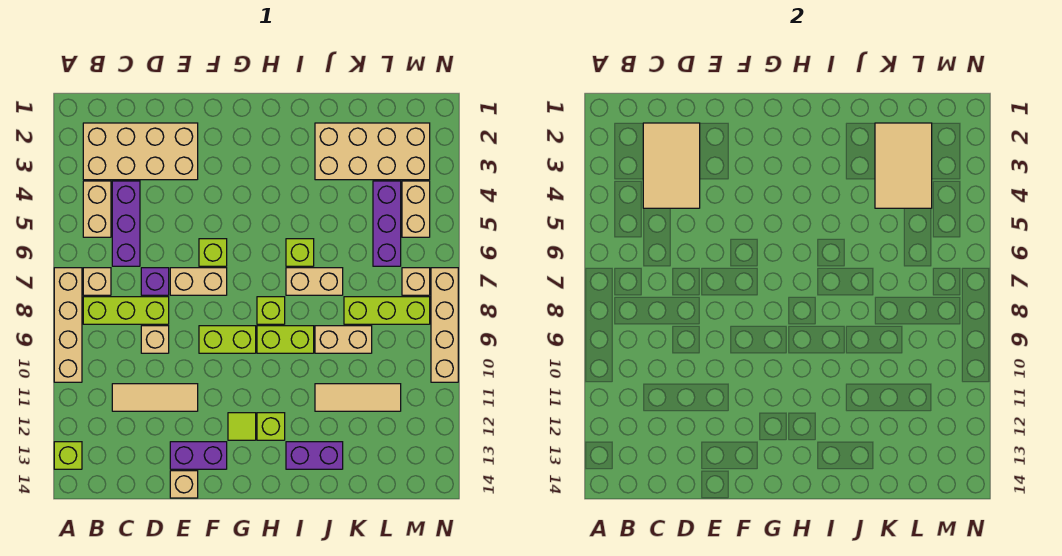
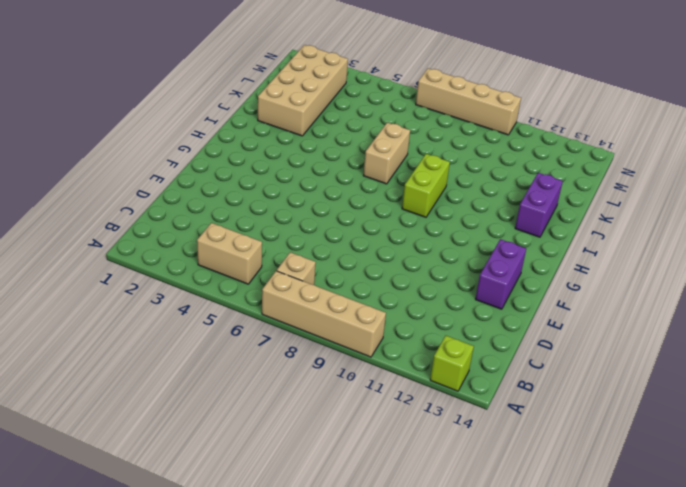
none -> tan brick B2:E3 level 1
none -> lime brick B8:D8 level 1
none -> purple brick C4:C6 level 1
none -> tan tile C11:E11 level 1

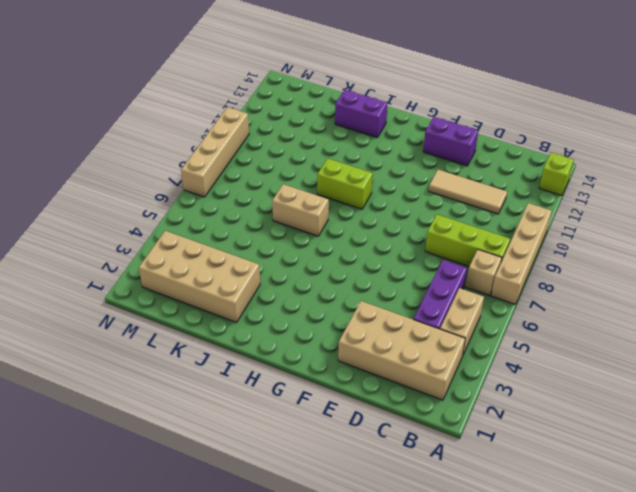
none -> purple brick D7 level 1
none -> tan brick D9 level 1
none -> tan brick E7:F7 level 1
none -> tan brick E14 level 1

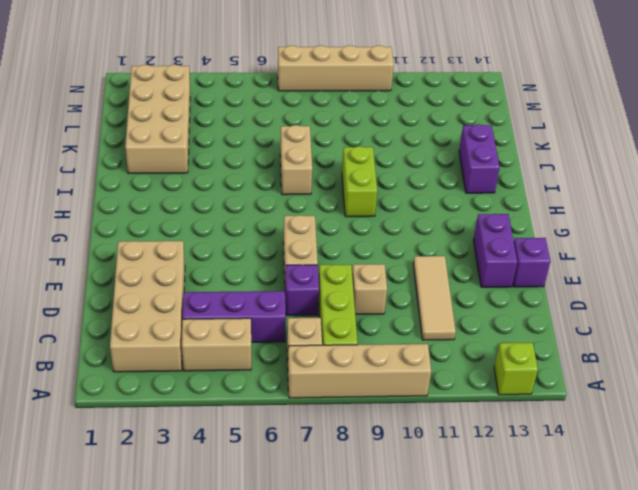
purple brick E14 level 1 -> tan brick E14 level 1
none -> lime brick F6 level 1
none -> lime brick F9:G9 level 1
none -> lime tile G12 level 1
none -> lime brick H8 level 1

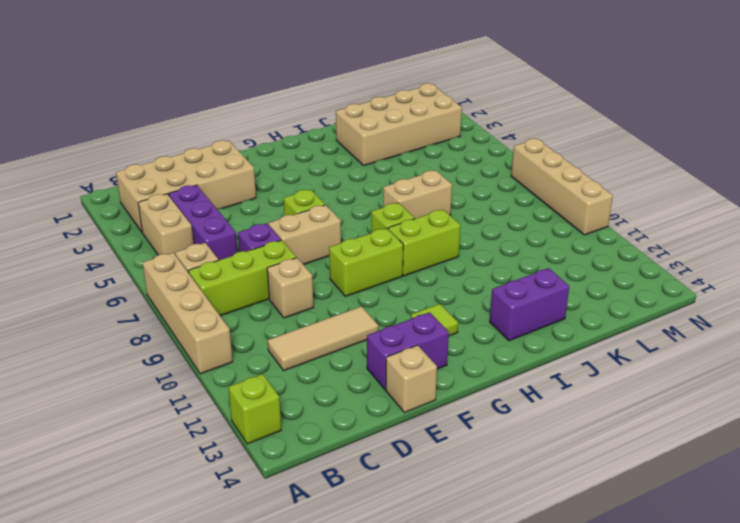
none -> lime brick H12 level 1
none -> lime brick I6 level 1
none -> tan brick J9:K9 level 1
none -> tan tile J11:L11 level 1

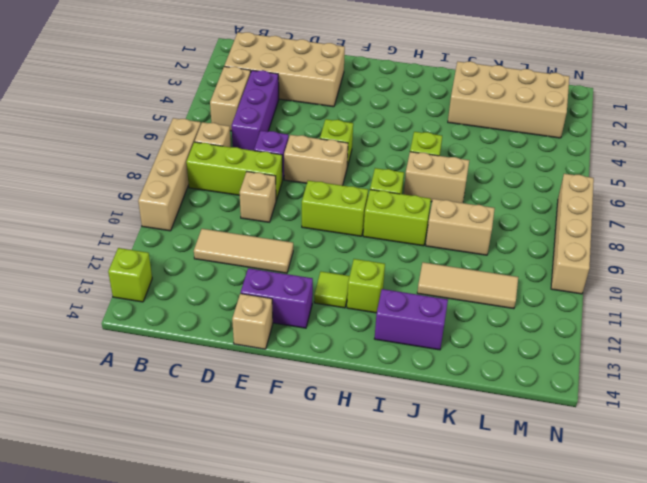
none -> lime brick K8:M8 level 1
none -> purple brick L4:L6 level 1
none -> tan brick M4:M5 level 1
none -> tan brick M7 level 1

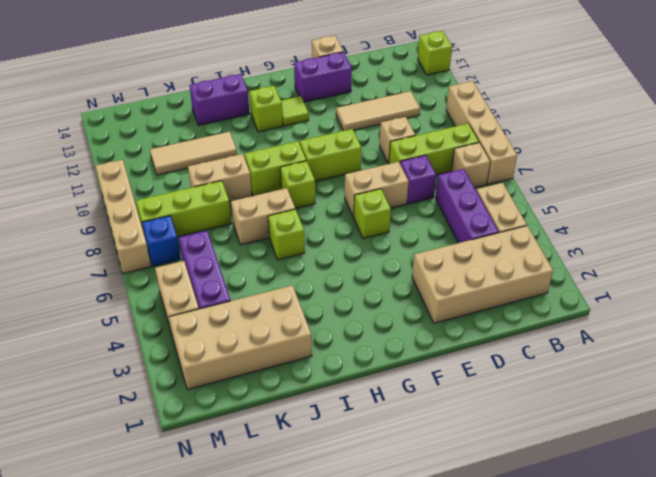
blue brick M7 level 1 -> tan brick M7 level 1
none -> tan tile C2:D4 level 2
none -> tan tile K2:L4 level 2

